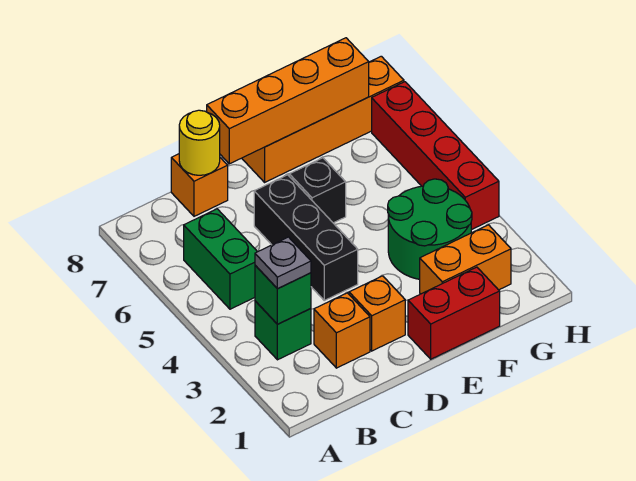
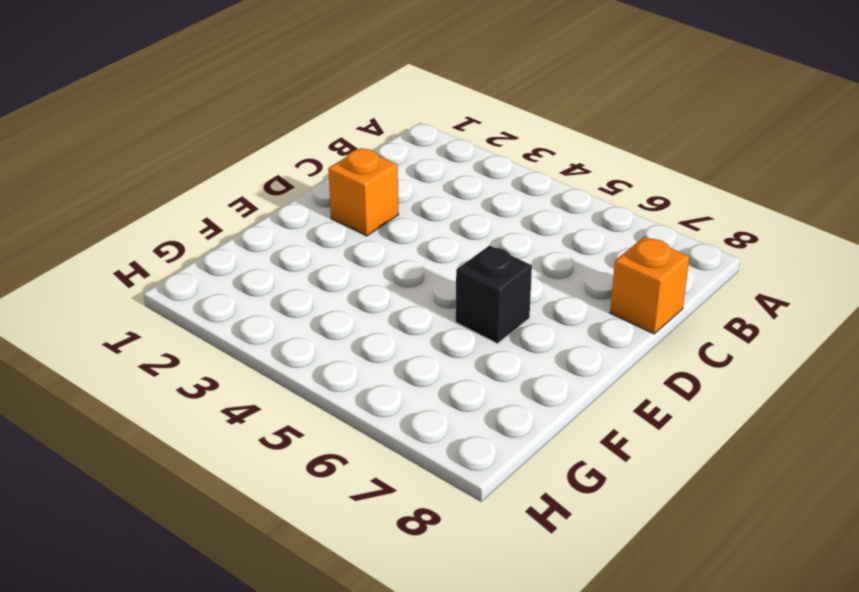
none -> green brick B3 level 1
none -> green brick B5:B6 level 1
none -> orange brick C2 level 1

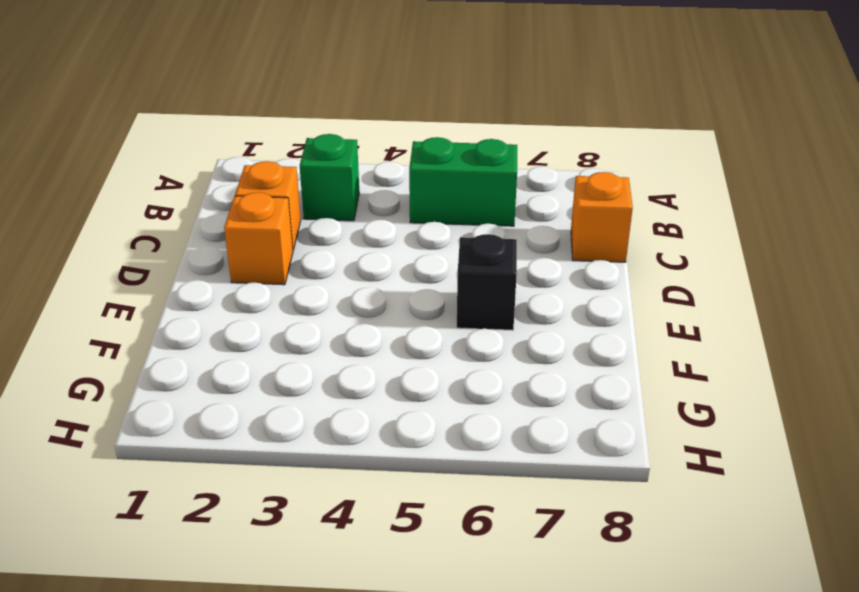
none -> black brick D4:D6 level 1
none -> red brick E1:F1 level 1
none -> orange brick E8:H8 level 1

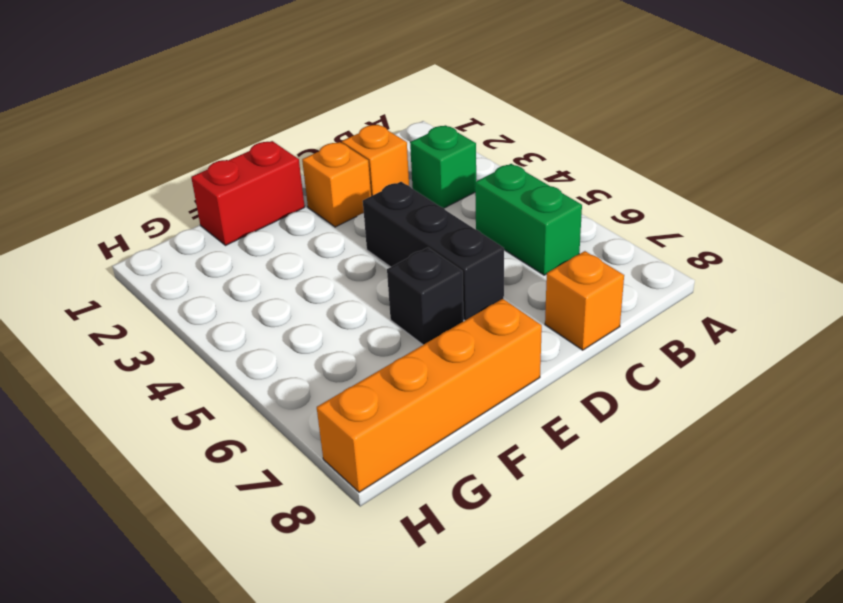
none -> orange brick F2:G2 level 1
none -> green round brick F3:G4 level 1
none -> red brick H4:H7 level 1

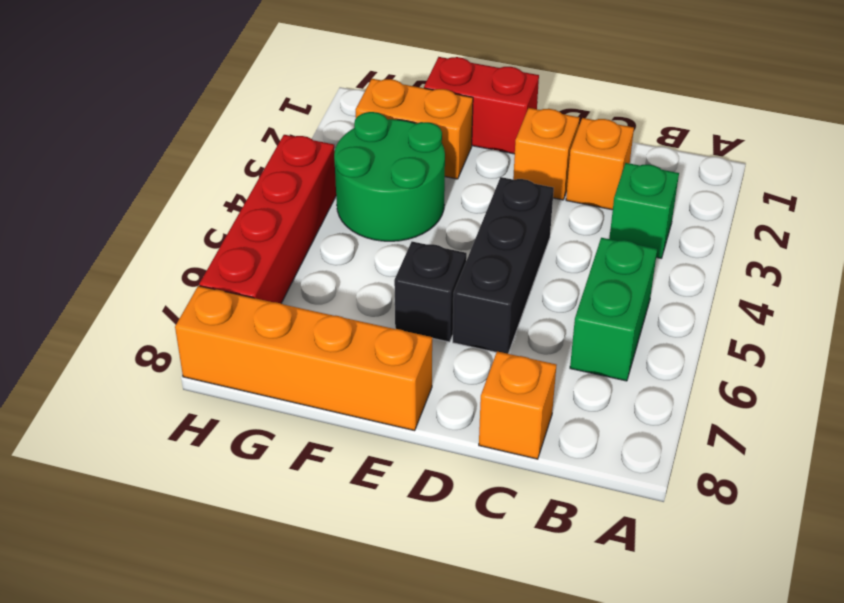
none -> green brick B3 level 2
none -> yellow round brick C8 level 2
none -> orange brick D8:G8 level 2

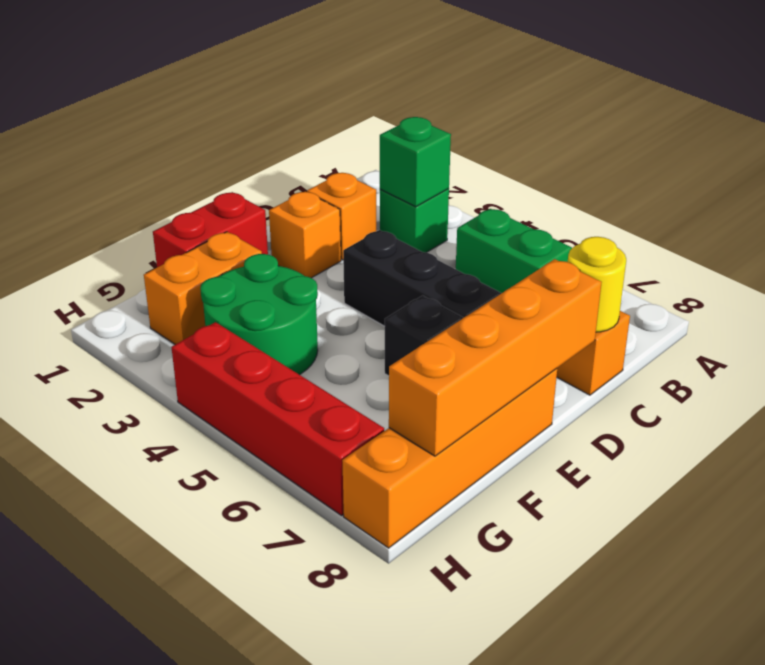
none -> grey plate B3 level 3

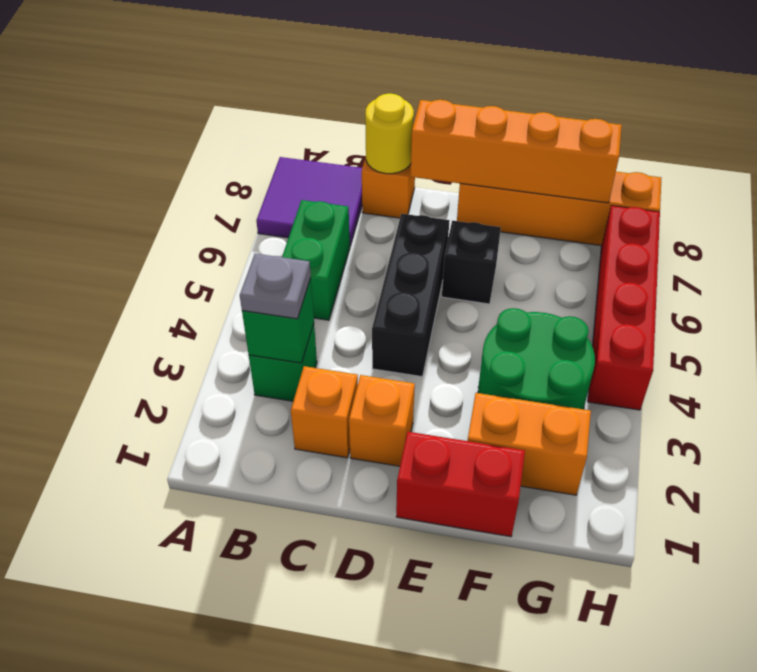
purple tile A7:B8 level 1 -> none

